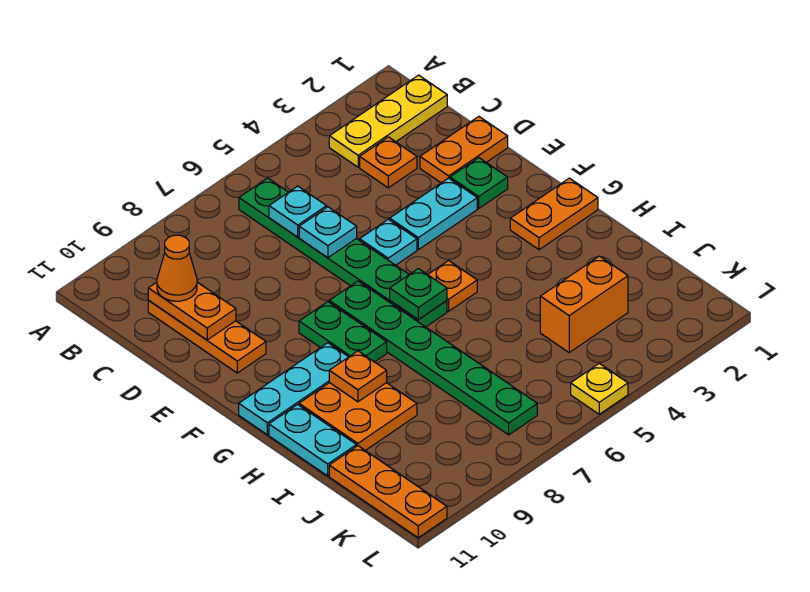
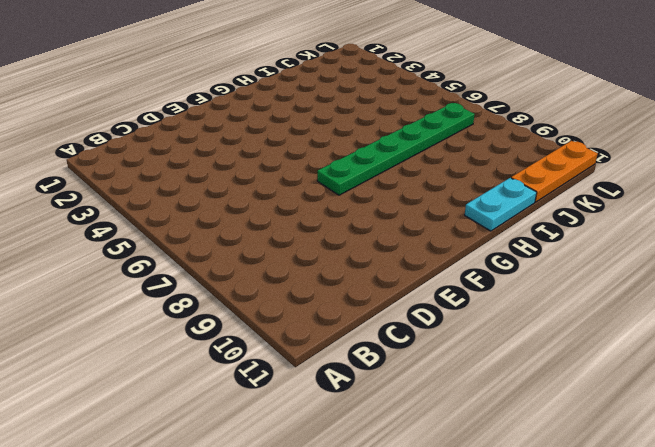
none -> yellow plate B1:B3 level 1
none -> green plate B6:G6 level 1
none -> orange plate C3 level 1

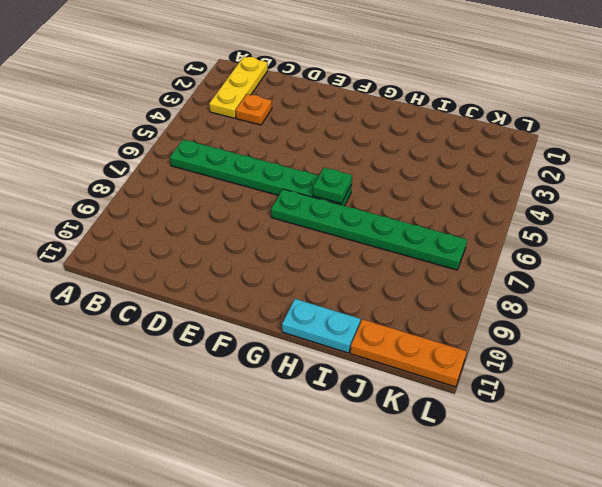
none -> orange plate C10:E10 level 1
none -> orange plate D1:D2 level 1
none -> green plate E2 level 1

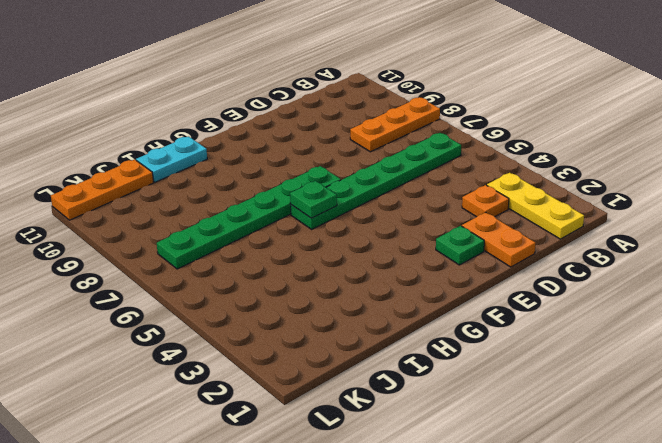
orange plate A8:C8 level 1 -> orange plate C10:E10 level 1
none -> cyan plate E3:E4 level 1
none -> cyan plate E5 level 1
none -> green plate F8:G8 level 1

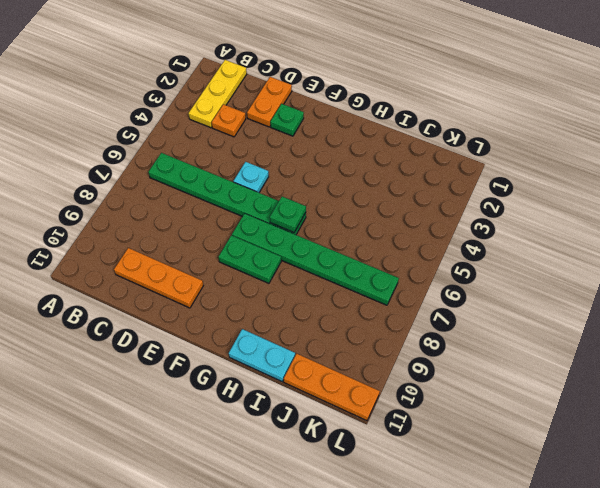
none -> cyan plate E3:E4 level 1
none -> orange plate G1:G2 level 1
none -> orange plate G5 level 1

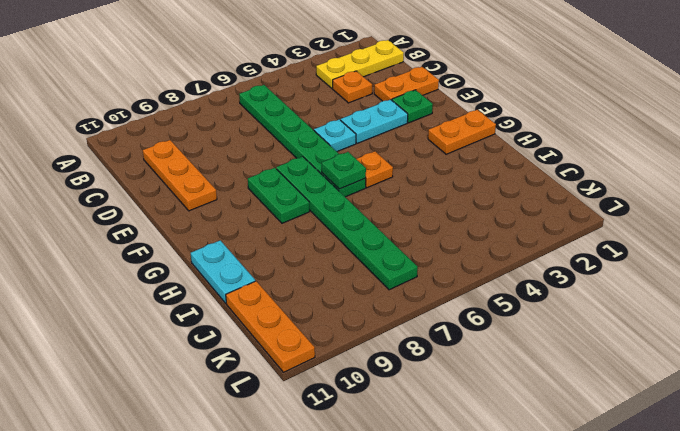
none -> cyan plate G9:G11 level 1
none -> orange plate H9:I10 level 1
none -> orange brick J3:J4 level 1

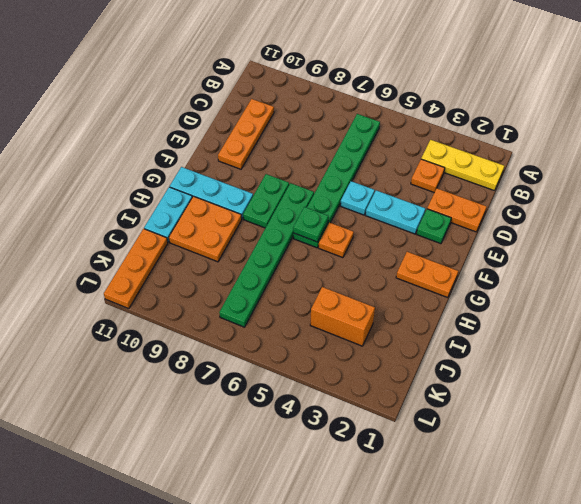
none -> yellow plate L5 level 1
none -> cyan plate C6 level 2
none -> orange plate C10:D10 level 2

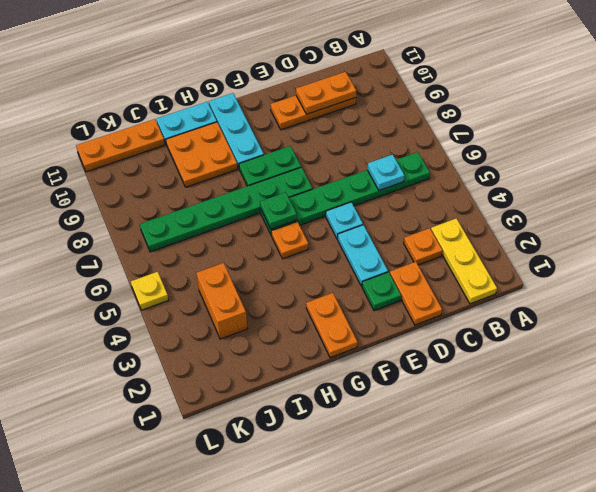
none -> cyan plate D6 level 2
none -> orange plate H9 level 2
none -> orange cone C10 level 3

